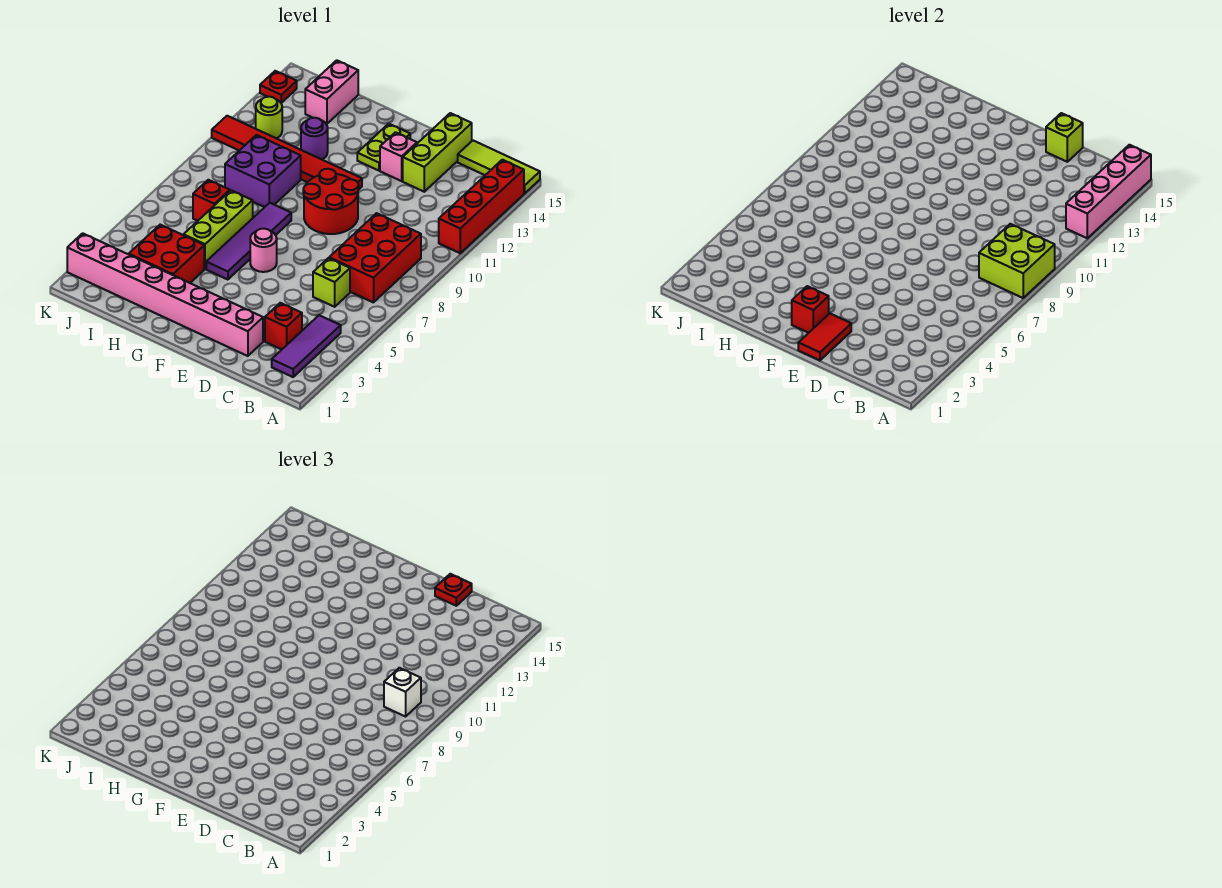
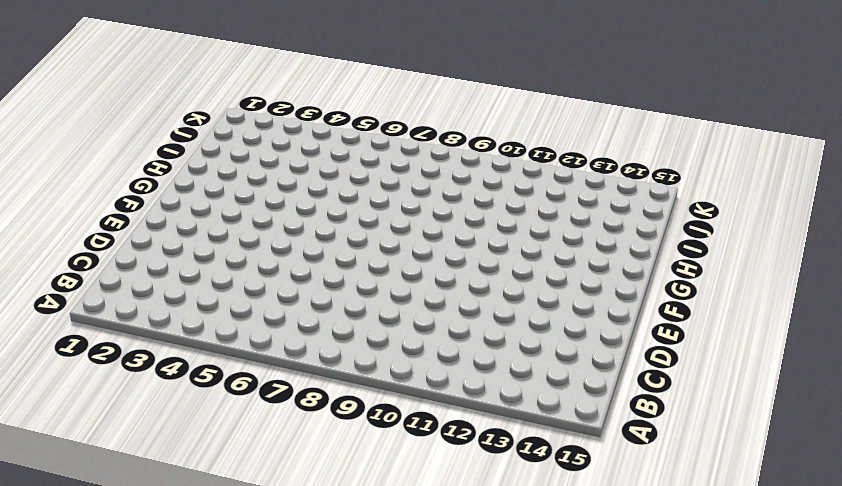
none -> red brick A11:A14 level 1
none -> lime tile A15:C15 level 1
none -> purple tile B2:B4 level 1

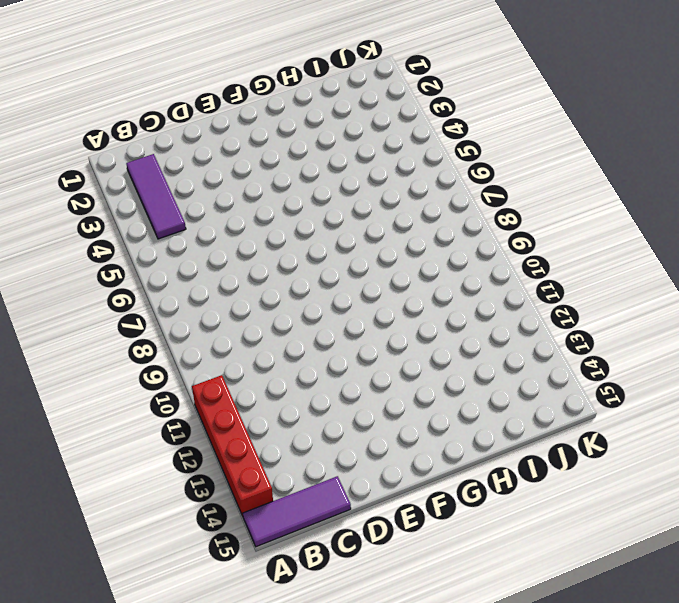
purple tile A15:C15 level 1 -> lime tile A15:C15 level 1
none -> red brick B7:C9 level 1
none -> red brick C3 level 1
none -> lime brick C6 level 1

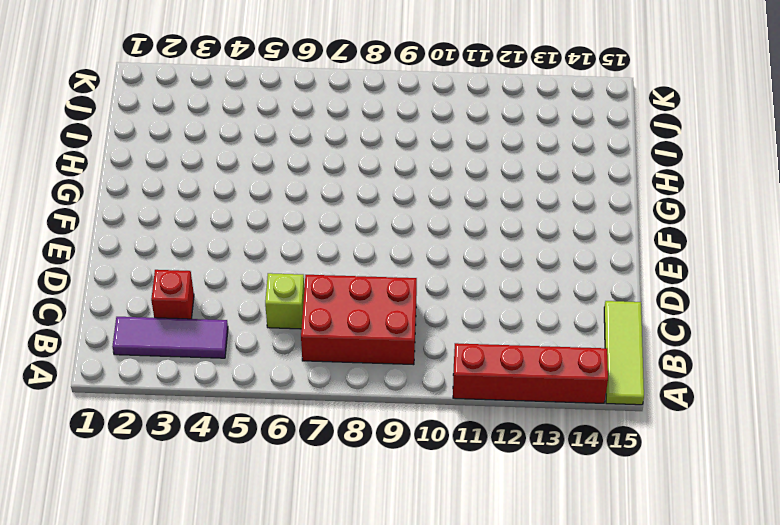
none -> pink brick D2:K2 level 1
none -> lime brick D13:D15 level 1
none -> red round brick E9:F10 level 1

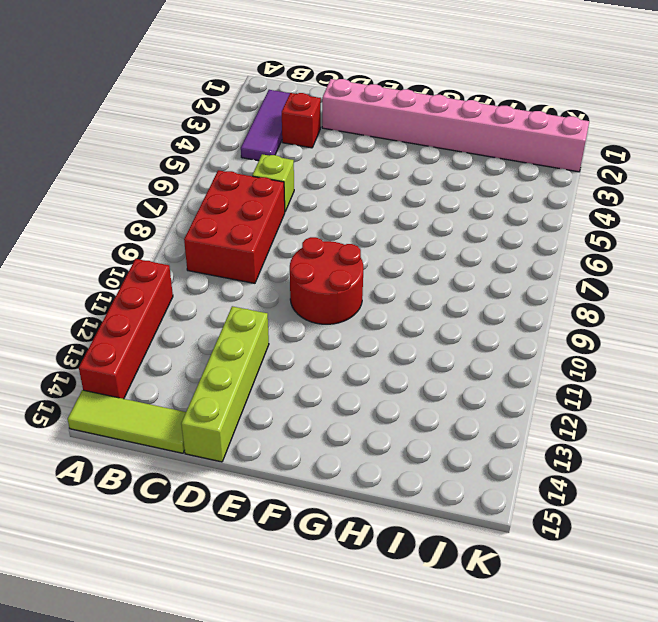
lime brick D12:D15 level 1 -> lime brick D13:D15 level 1
none -> pink brick E13 level 1
none -> pink round brick F6 level 1
none -> red tile F11:K11 level 1

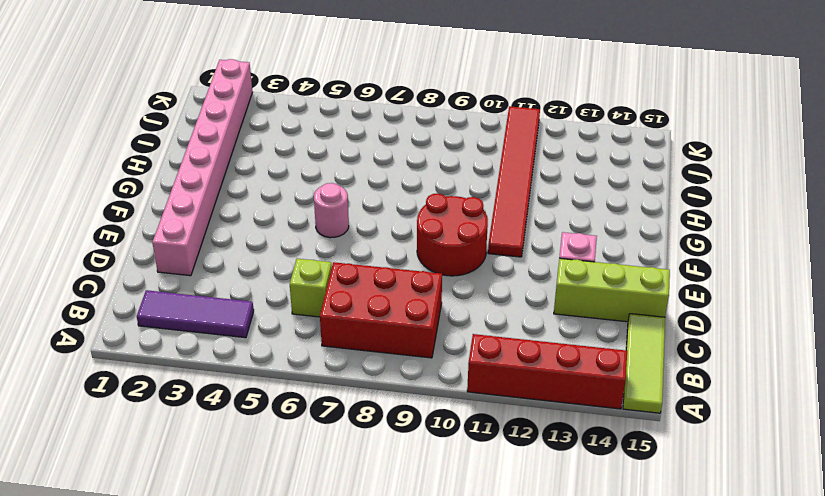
none -> red brick C3 level 1
none -> lime plate F13:F14 level 1
none -> purple tile G5:G8 level 1

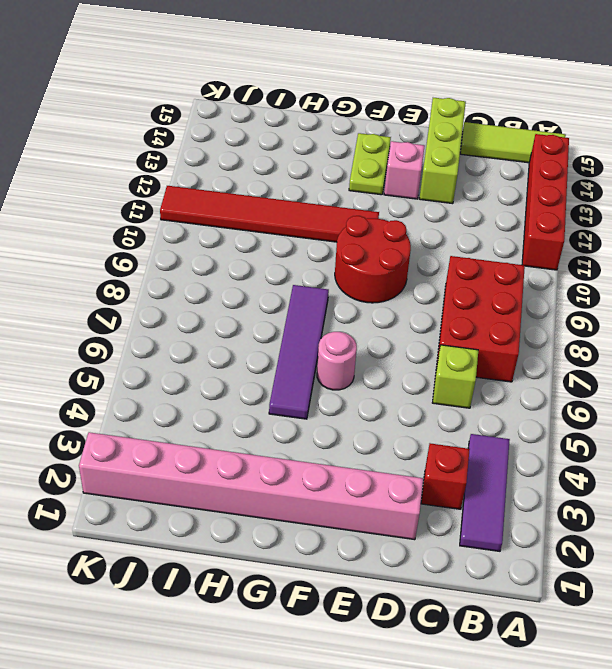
none -> red brick H3:I4 level 1
none -> lime brick H5:H7 level 1
none -> purple brick H9:I10 level 1

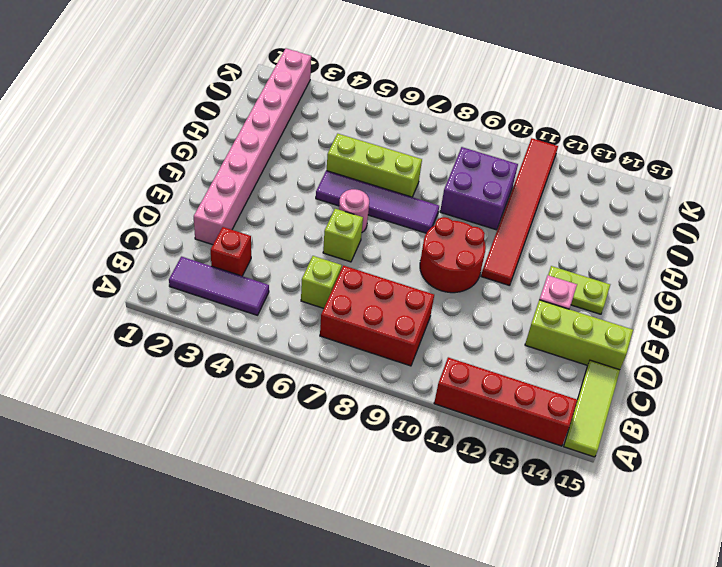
lime brick E6 level 1 -> lime brick D15 level 2
none -> red brick H3:I4 level 1
none -> purple round brick H12 level 1
none -> red brick I7 level 1

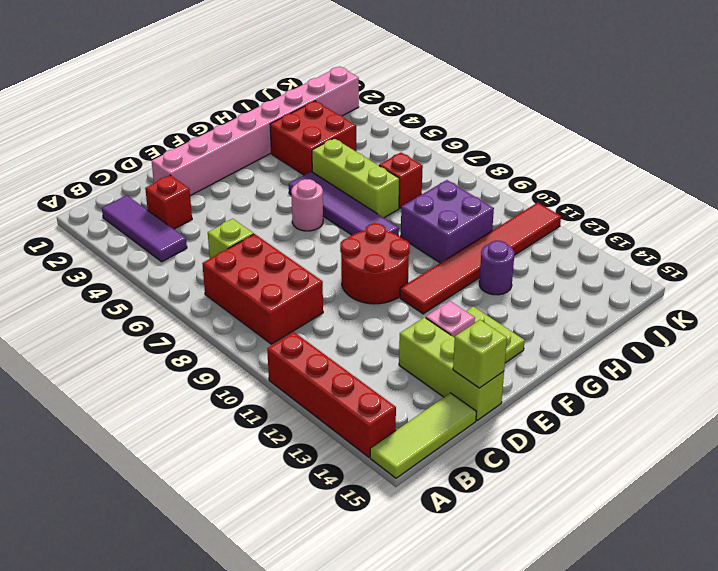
none -> pink brick I14:I15 level 1
none -> lime round brick J12 level 1
none -> red plate K14 level 1

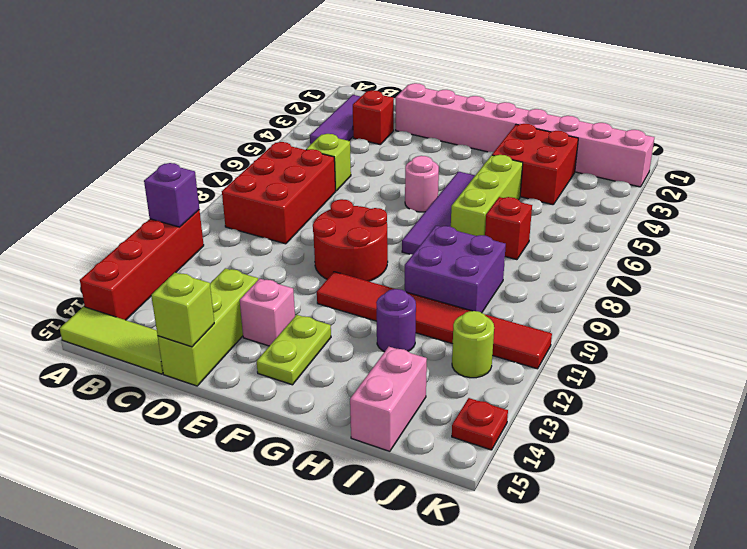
purple brick A11 level 2 -> none
none -> lime brick A8:B9 level 2
none -> pink brick A12:A15 level 2
none -> red tile E1:E2 level 2

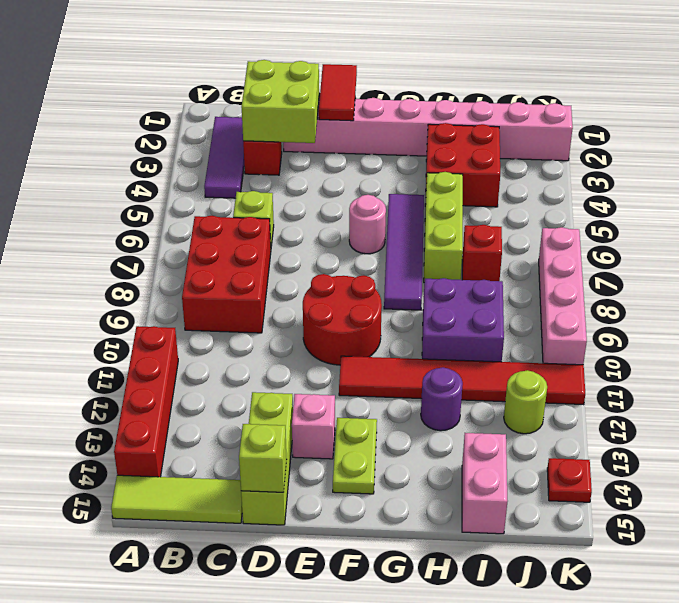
lime brick C2:D3 level 2 -> lime brick A8:B9 level 2
pink brick K7:K10 level 1 -> pink brick A12:A15 level 2
none -> red brick F2 level 2
none -> white brick B9 level 3
none -> red plate D15 level 3

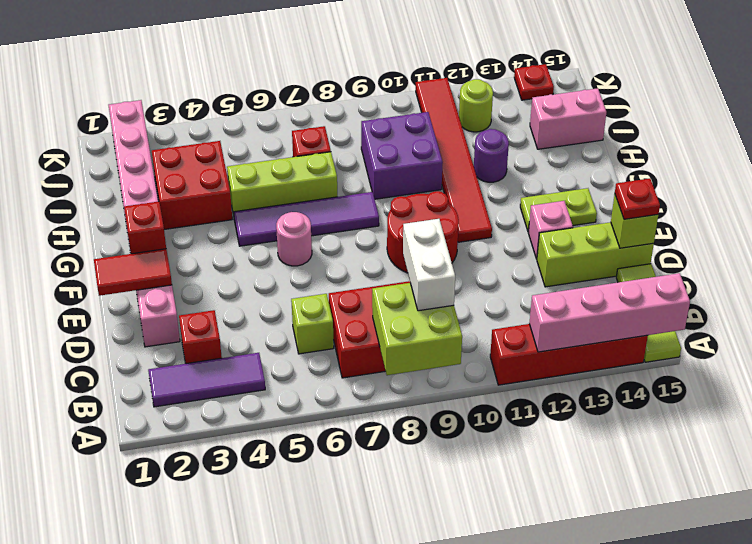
white brick B9:C9 level 3 -> white brick B9 level 3

